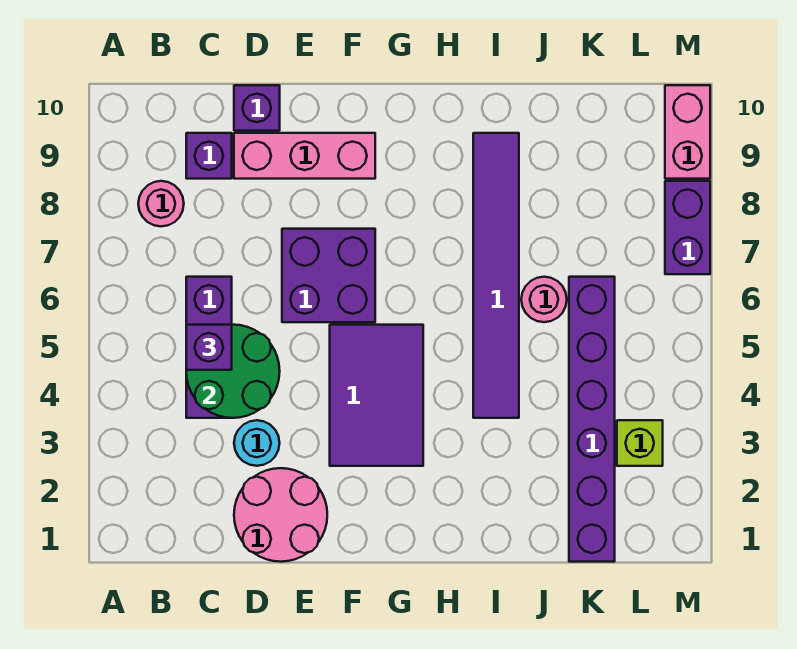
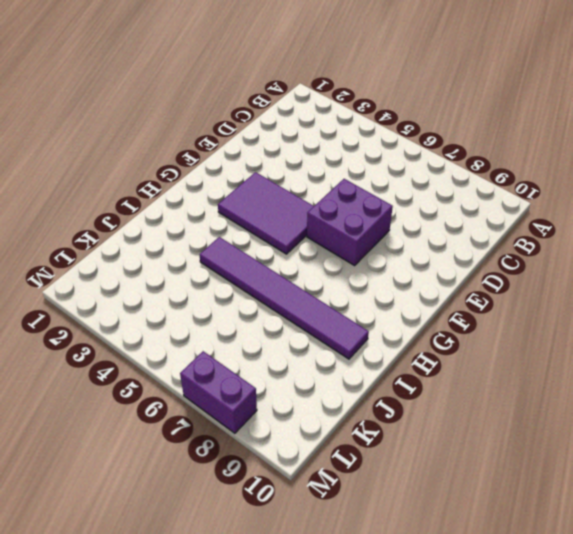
none -> pink round brick B8 level 1
none -> purple brick C4:C6 level 1
none -> purple brick C9 level 1

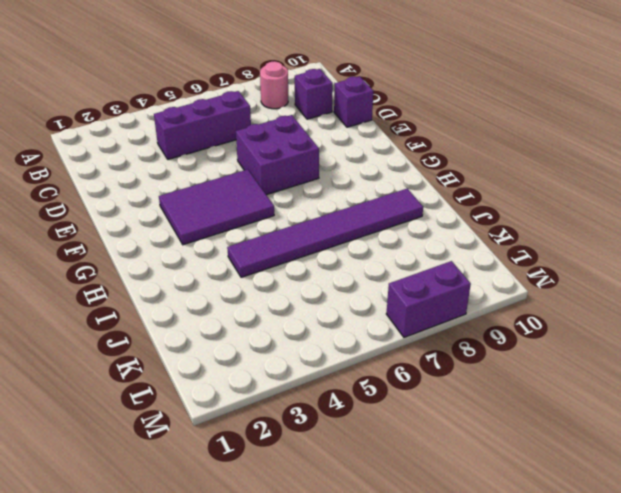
none -> pink round brick D1:E2 level 1
none -> cyan round brick D3 level 1
none -> pink brick D9:F9 level 1

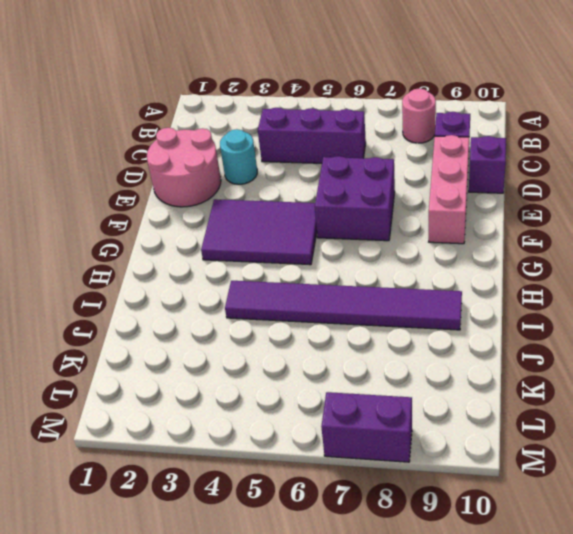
none -> pink round brick J6 level 1
none -> purple brick K1:K6 level 1
none -> lime brick L3 level 1

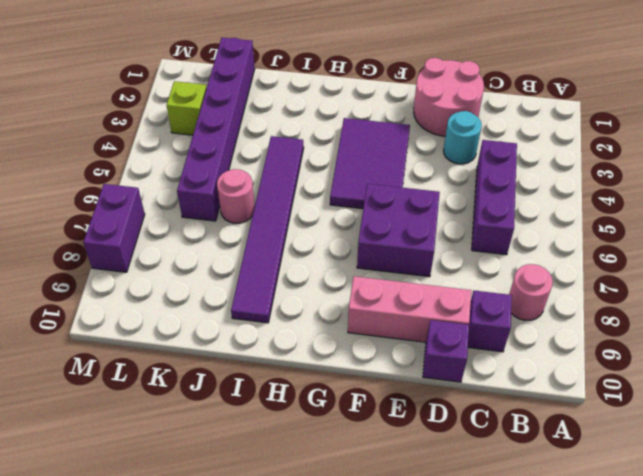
none -> pink brick M9:M10 level 1
none -> green round brick C4:D5 level 2
none -> purple brick C5 level 3

